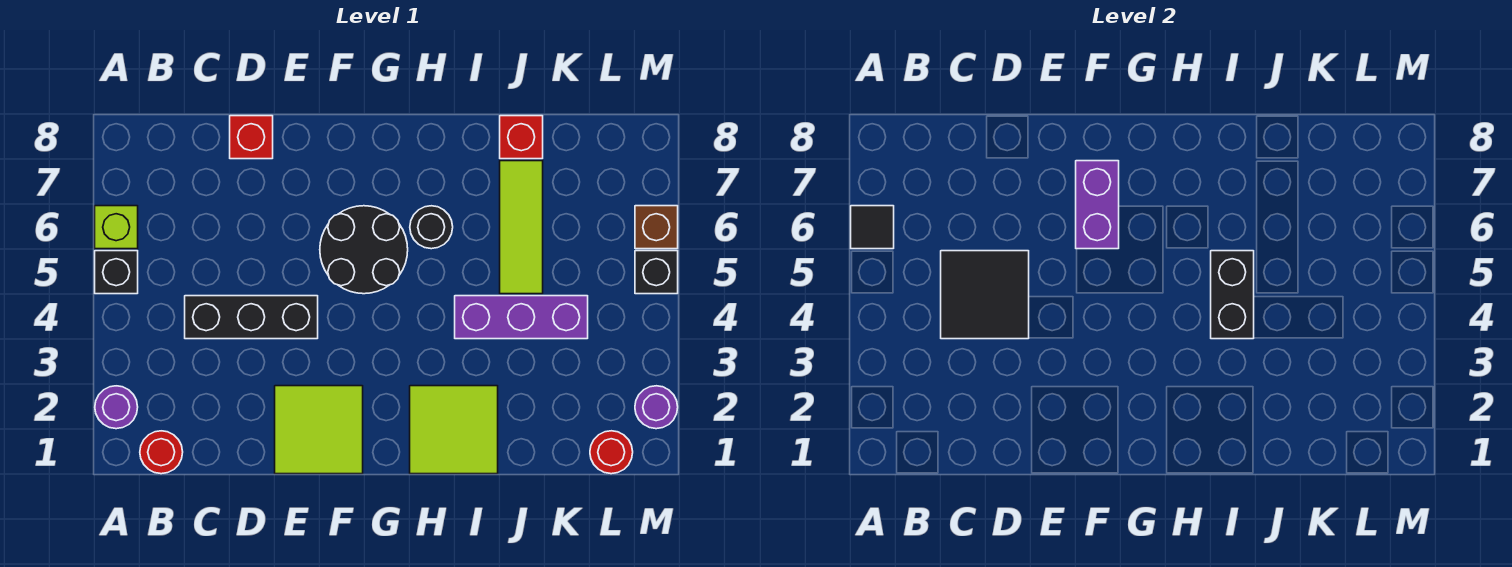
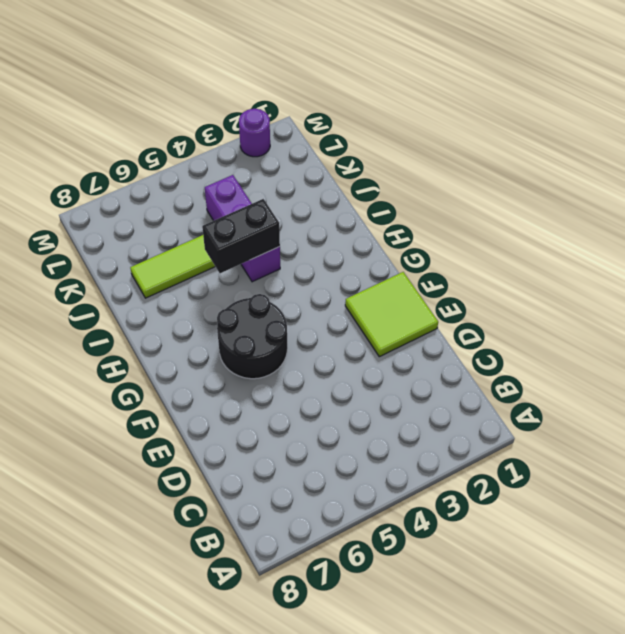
none -> purple round brick A2 level 1
none -> black brick A5 level 1
none -> lime brick A6 level 1

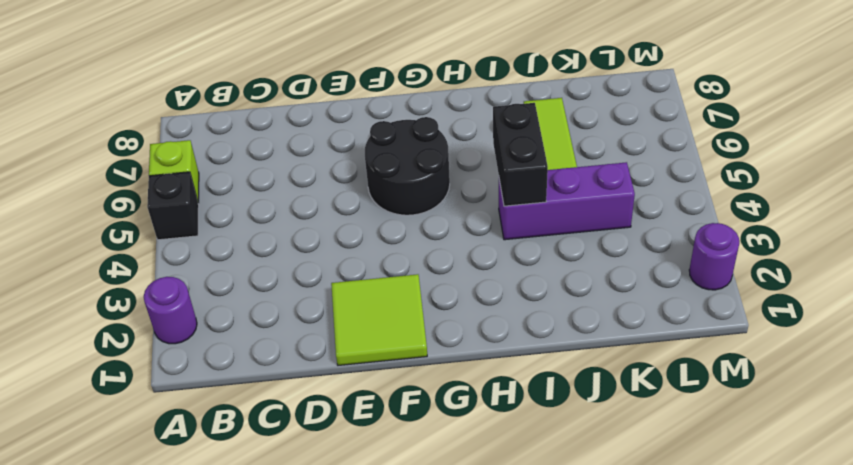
none -> red round brick B1 level 1
none -> black brick C4:E4 level 1
none -> red brick D8 level 1

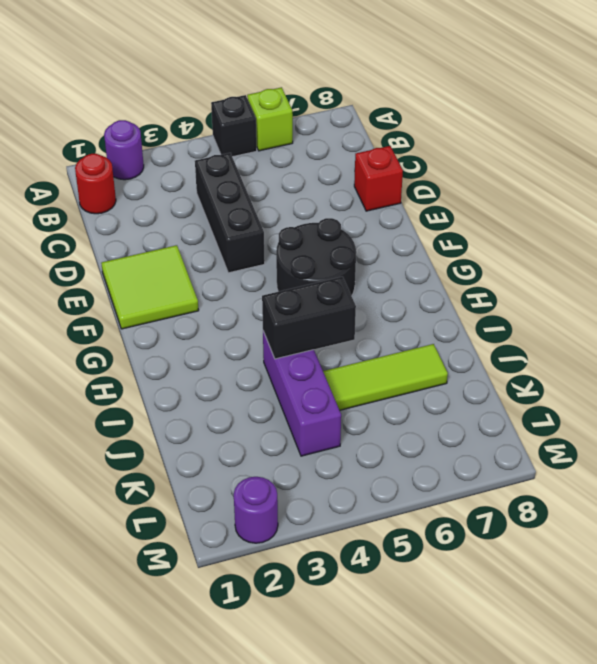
none -> lime tile H1:I2 level 1
none -> black round brick H6 level 1
none -> red brick J8 level 1

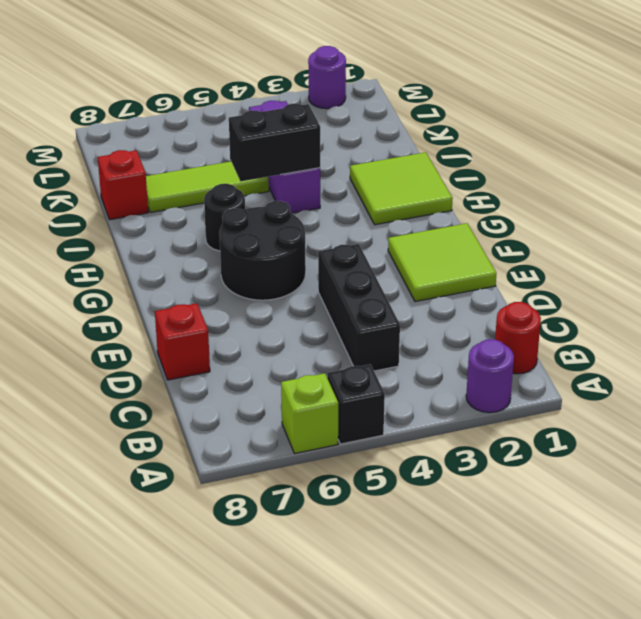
none -> red round brick L1 level 1
none -> black brick M5 level 1
none -> brown brick M6 level 1

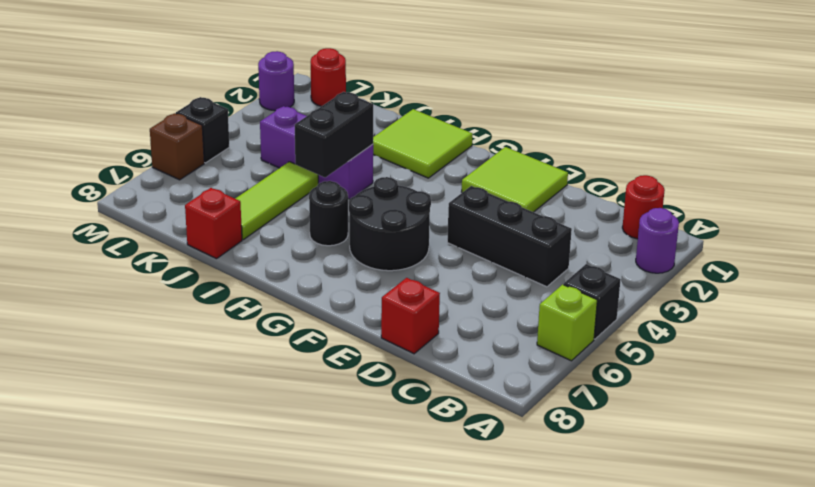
none -> black tile A6 level 2
none -> black tile C4:D5 level 2
none -> purple brick F6:F7 level 2

